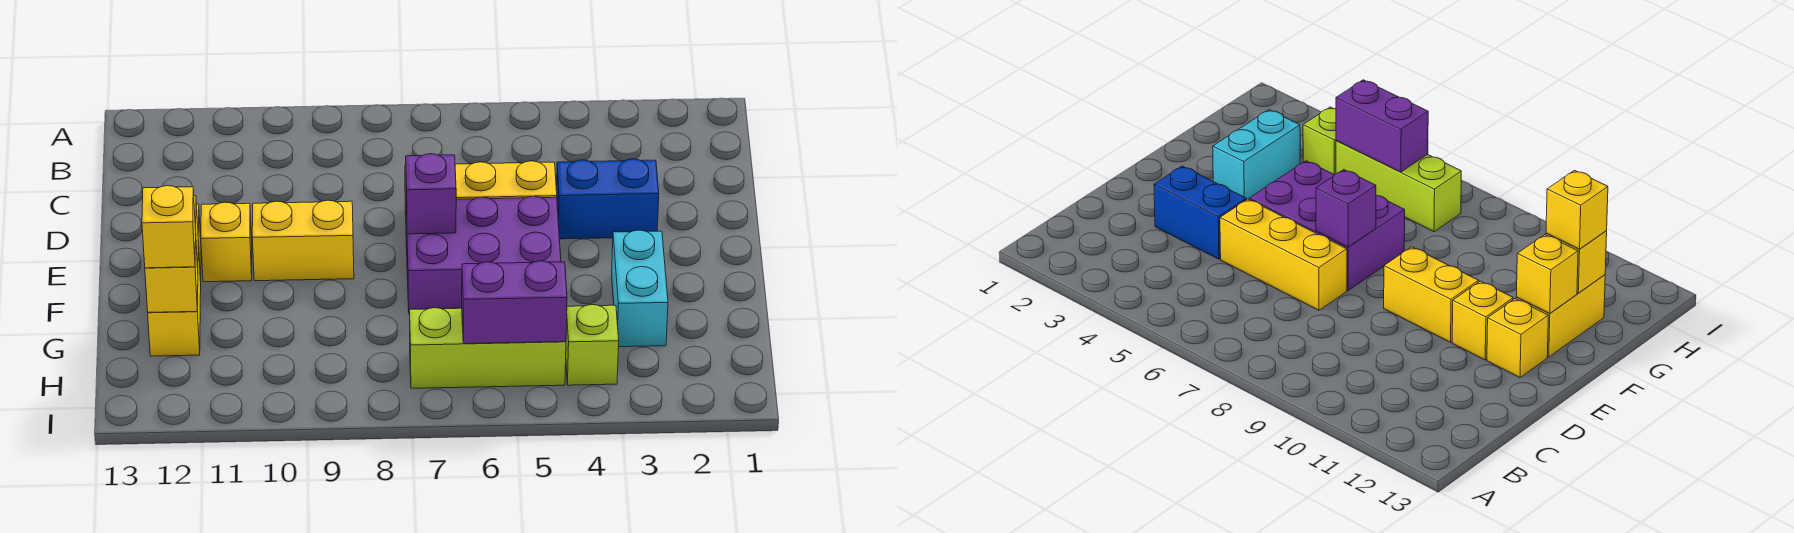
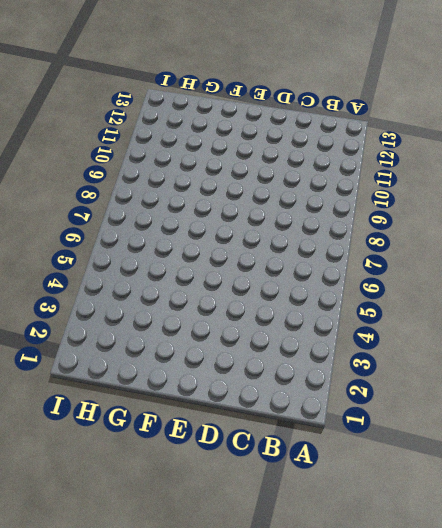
none -> blue brick D3:D4 level 1
none -> yellow brick D5:D7 level 1
none -> purple brick E5:F7 level 1

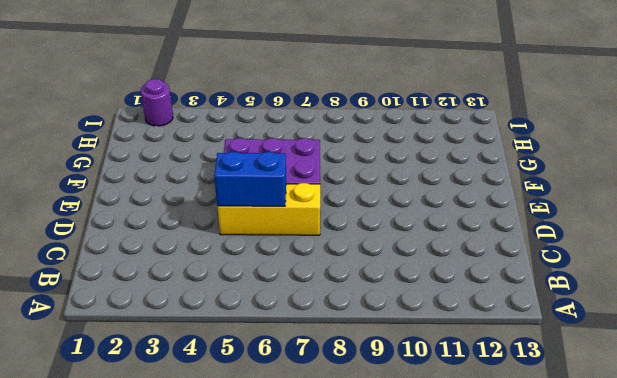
blue brick D5:D6 level 2 -> blue brick D3:D4 level 1
purple round brick I2 level 1 -> none
none -> yellow brick E9:E10 level 1
none -> yellow brick E11 level 1
none -> yellow brick E12 level 1

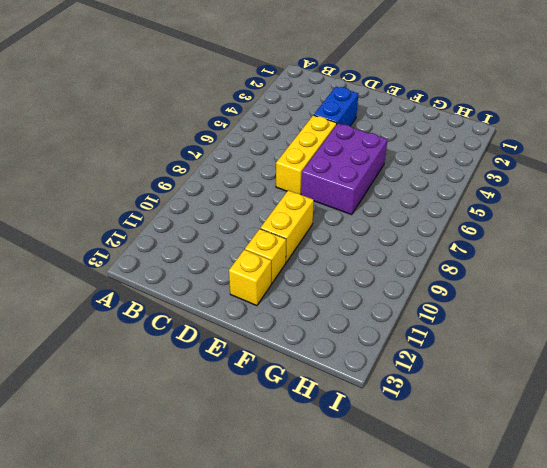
none -> cyan brick F3:G3 level 1
none -> yellow brick F12:G12 level 1
none -> lime brick H4 level 1

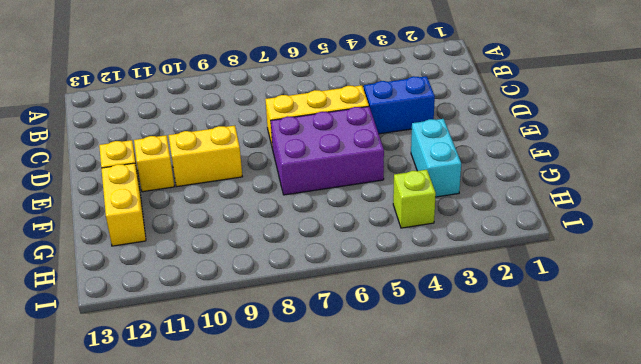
none -> lime brick H5:H7 level 1
none -> purple brick E7 level 2
none -> yellow brick F12 level 2

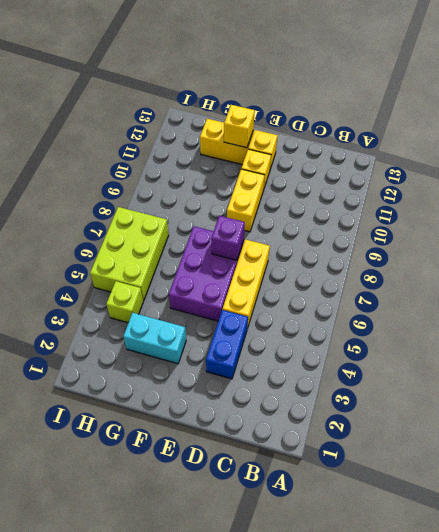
lime brick H5:I7 level 1 -> lime brick H5:H7 level 1
none -> yellow brick G12 level 2
none -> purple brick H5:H6 level 2
none -> yellow brick G12 level 3

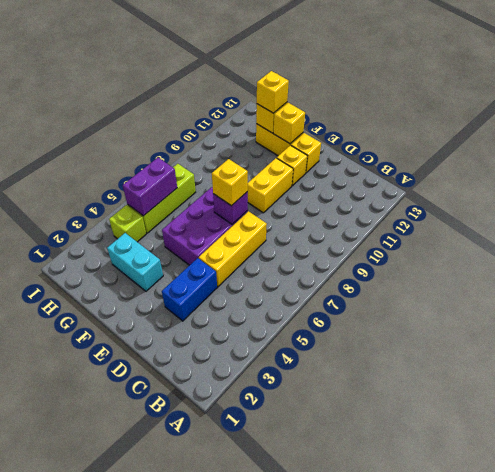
yellow brick E7 level 3 -> none

